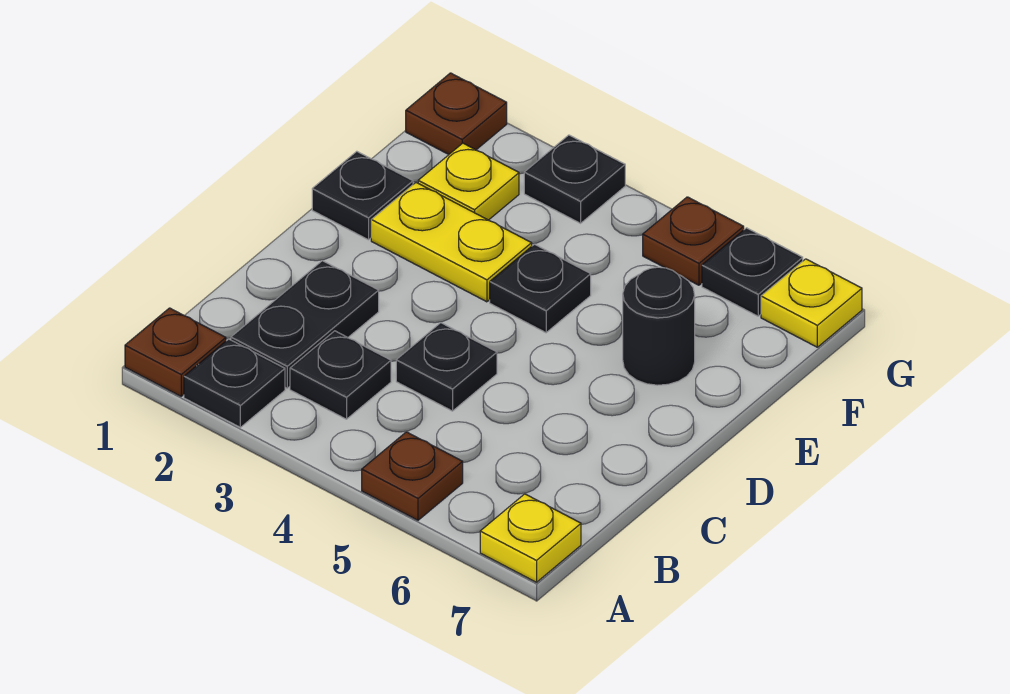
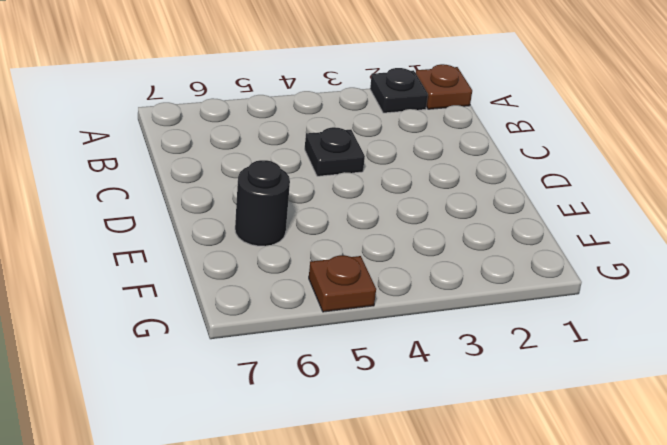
none -> brown plate A5 level 1
none -> yellow plate A7 level 1
none -> black plate B2:C2 level 1

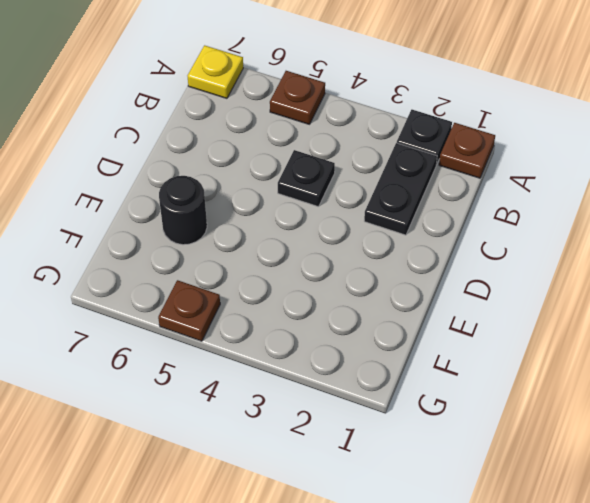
none -> black plate B3 level 1
none -> black plate E1 level 1
none -> yellow plate E2:E3 level 1

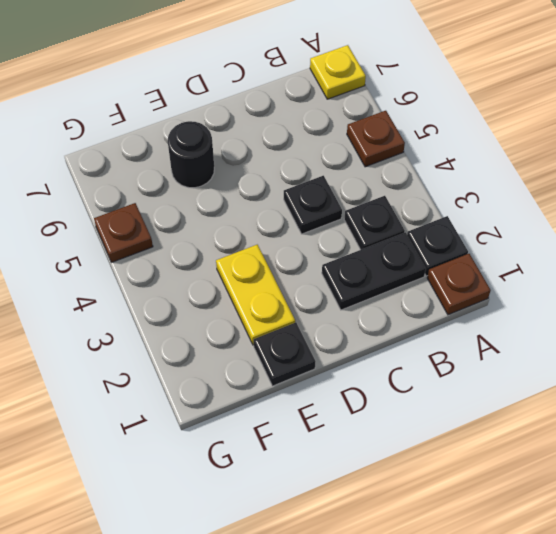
none -> black plate E4 level 1
none -> yellow plate F2 level 1
none -> brown plate G1 level 1

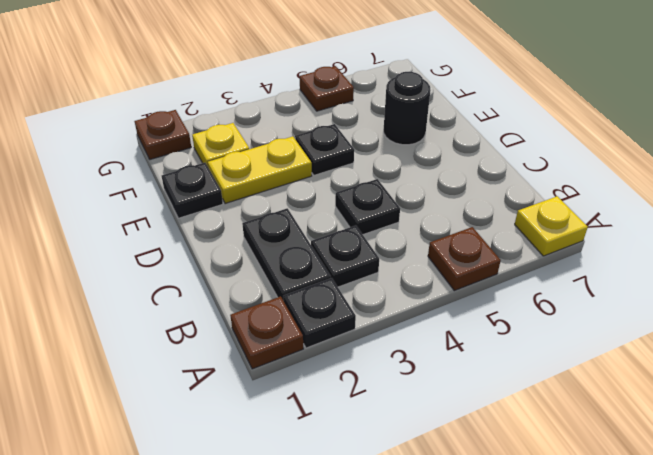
none -> black plate G3 level 1
none -> black plate G6 level 1
none -> yellow plate G7 level 1

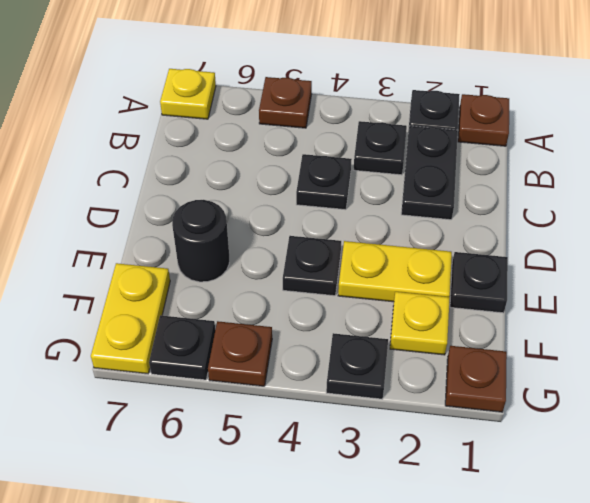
yellow plate F7:G7 level 1 -> yellow plate G7 level 1

